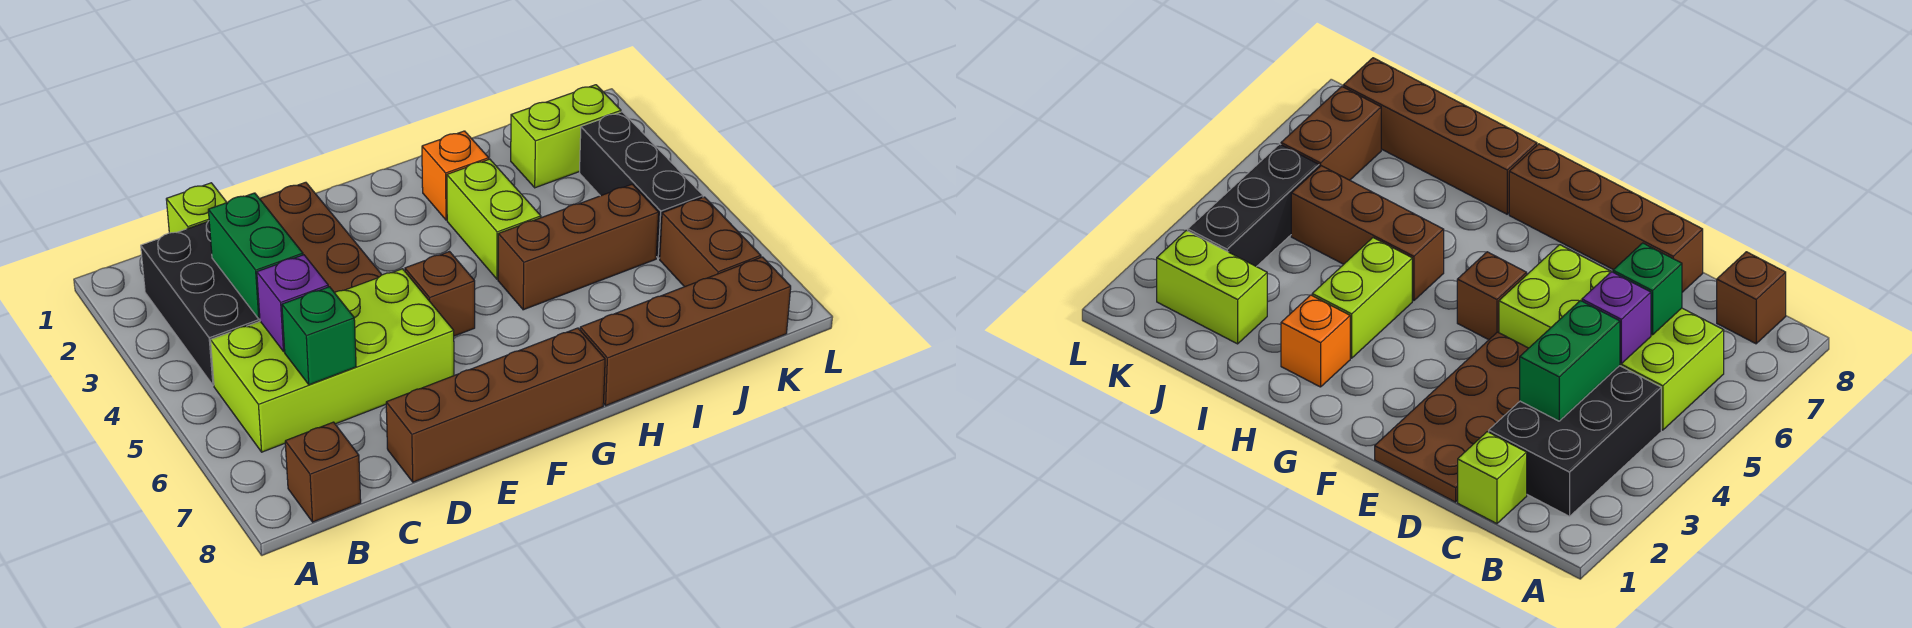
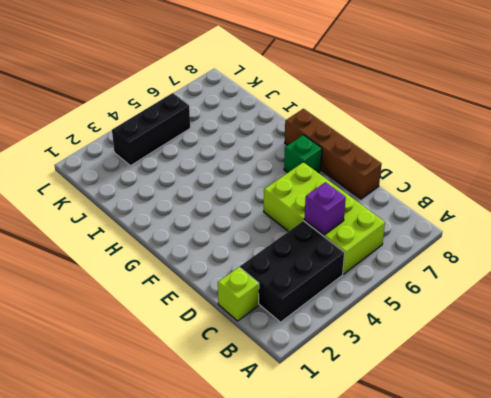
green brick F7 level 1 -> green brick C6 level 2
none -> brown brick B8 level 1
none -> brown plate D1:E4 level 1
none -> brown brick F5 level 1

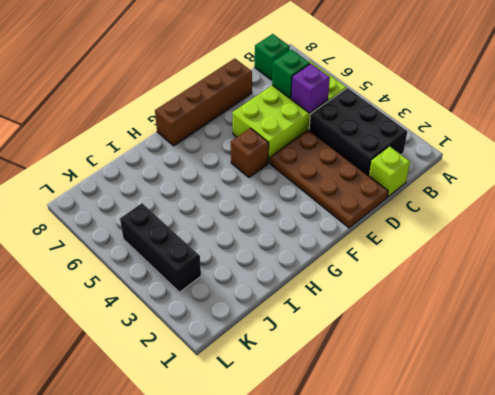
green brick B8 level 1 -> brown brick B8 level 1
none -> orange brick H2 level 1
none -> lime brick H3:H4 level 1
none -> brown brick H5:J5 level 1

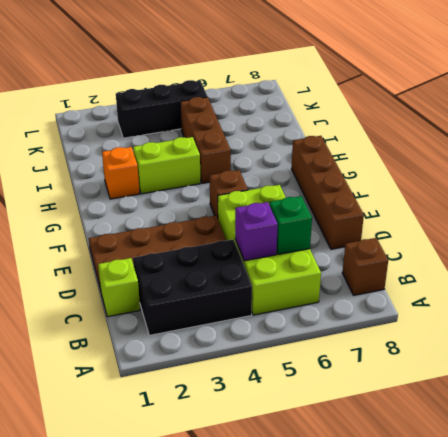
none -> brown brick H8:K8 level 1
none -> lime brick J2:K2 level 1
none -> brown brick K6:K7 level 1

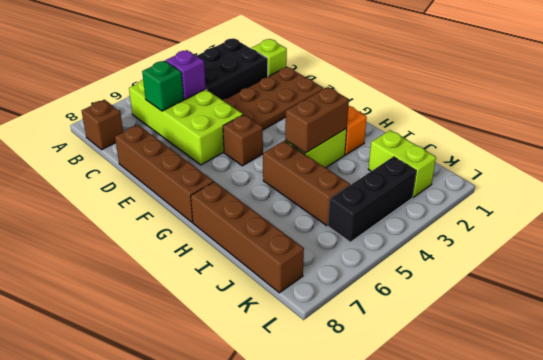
brown brick H3:H4 level 2 -> brown brick K6:K7 level 1
none -> green brick C3:C4 level 2

